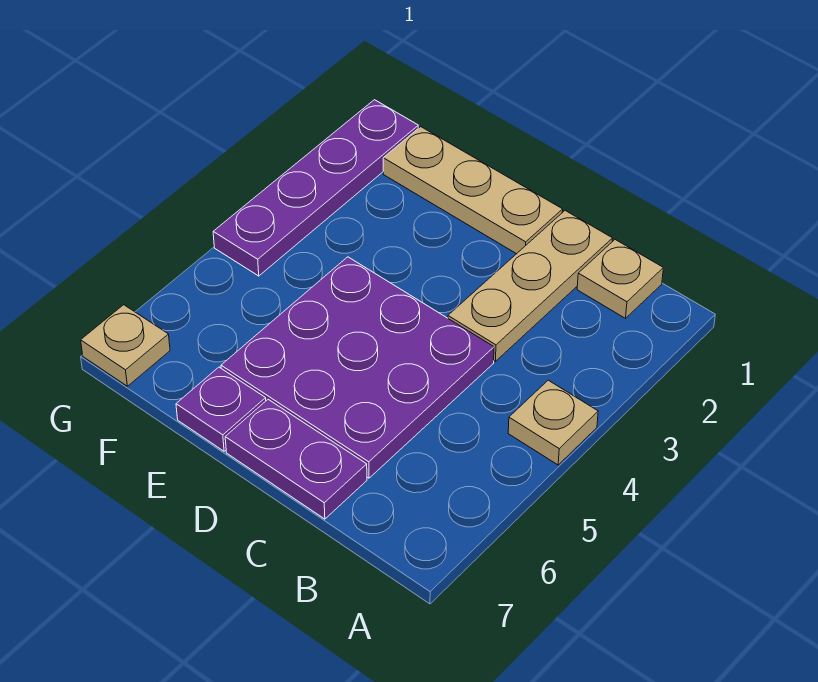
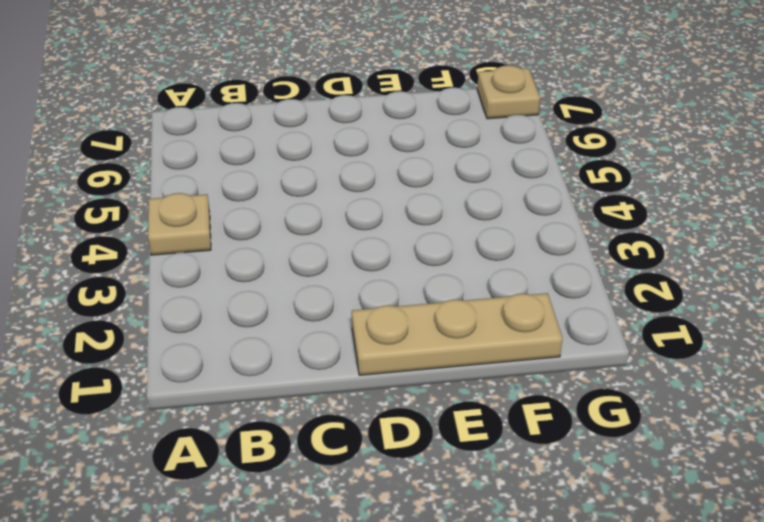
none -> tan plate B1 level 1
none -> tan plate C1:C3 level 1

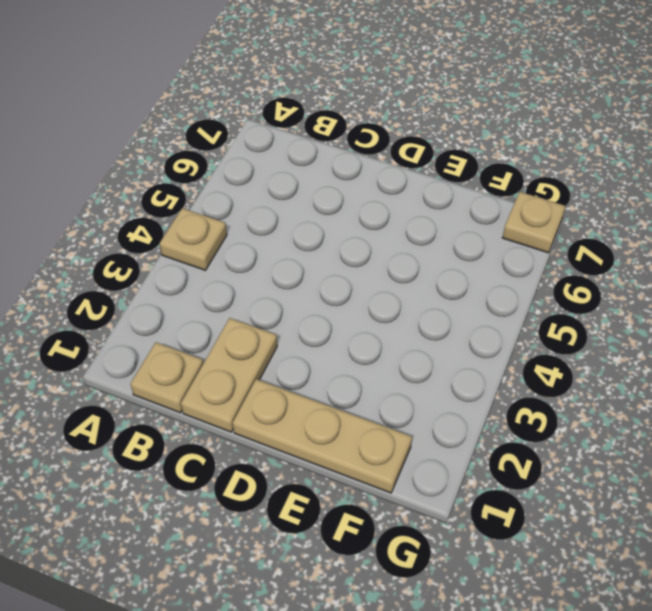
tan plate C1:C2 level 1 -> tan plate C1:C3 level 1
none -> purple plate C4:E6 level 1
none -> purple plate C7:D7 level 1

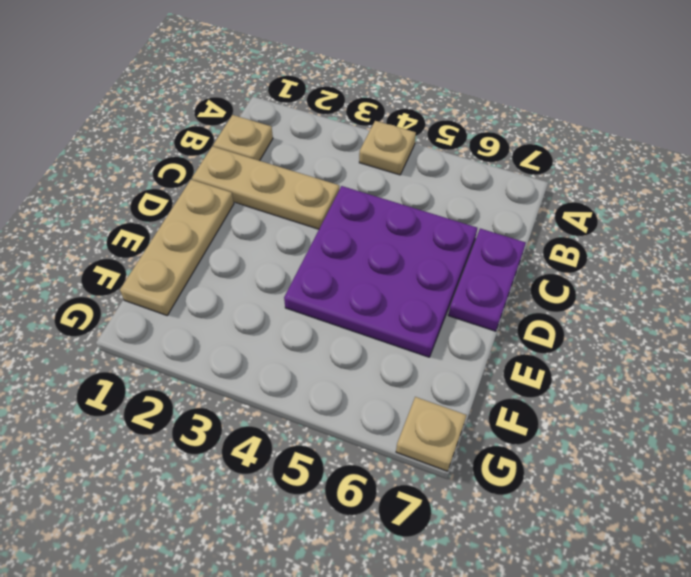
none -> purple plate E7 level 1
none -> purple plate G1:G4 level 1

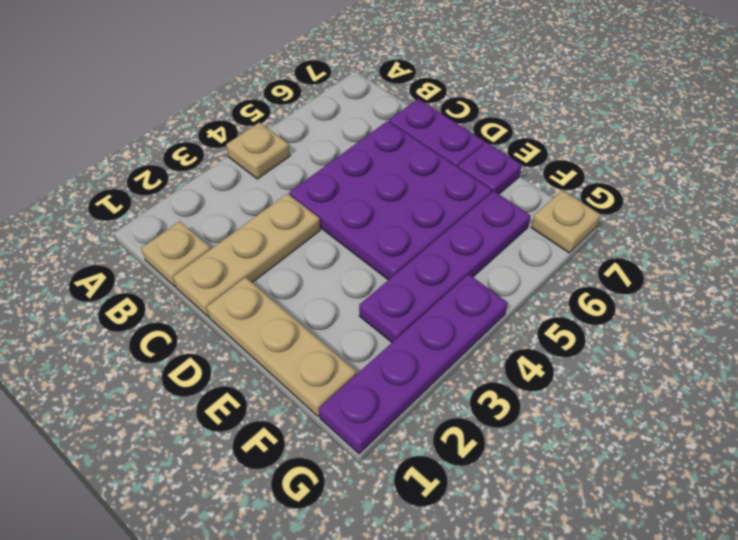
purple plate F3:F6 level 1 -> none

